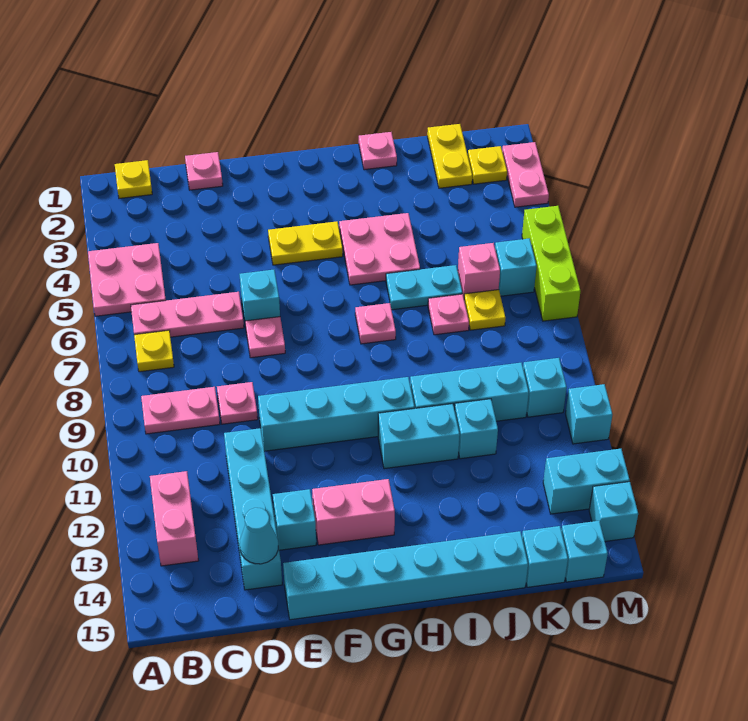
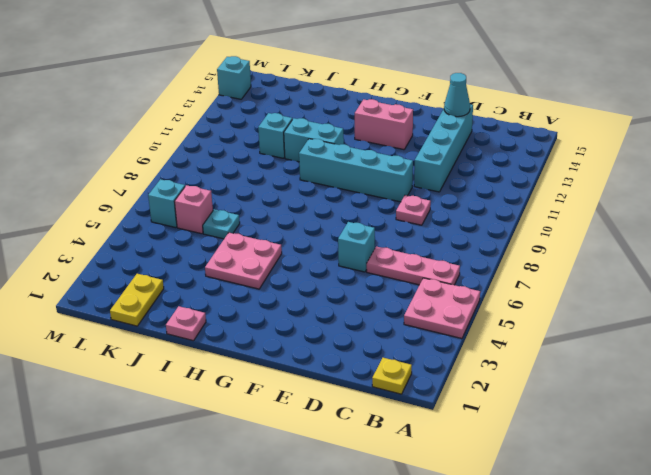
cyan plate J6 level 1 -> cyan plate I6:J6 level 1
none -> yellow plate B7 level 1
none -> pink plate B9:C9 level 1
none -> pink brick B12:B13 level 1
none -> pink plate D1 level 1

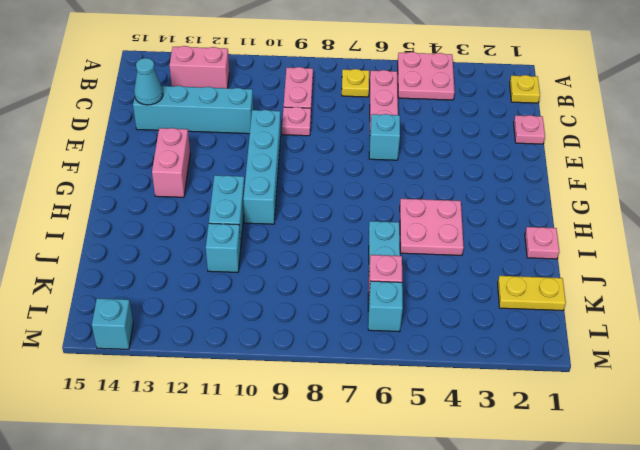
none -> pink plate E7 level 1
none -> cyan brick E13 level 1
none -> cyan brick E15:J15 level 1
none -> yellow plate F4:G4 level 1

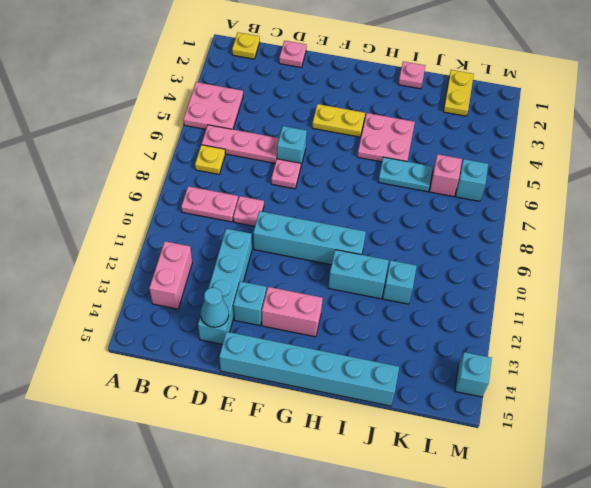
none -> pink plate H7 level 1
none -> cyan brick I10:K10 level 1
none -> pink plate J7 level 1
none -> yellow plate K7 level 1

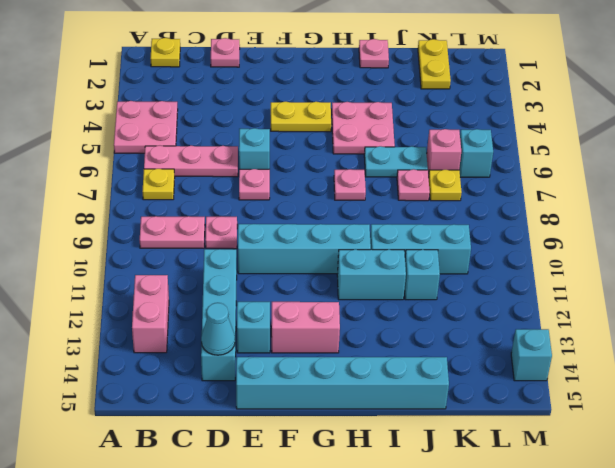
none -> cyan brick K15 level 1
none -> yellow plate L2 level 1
none -> cyan brick L10 level 1
none -> cyan brick L13:M13 level 1

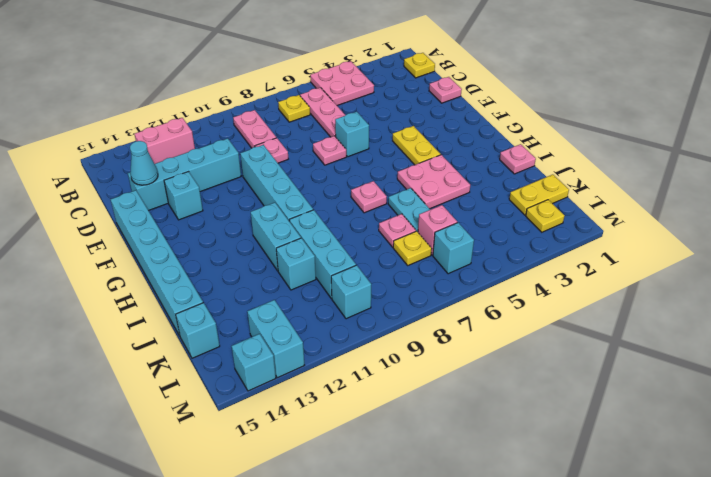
none -> pink brick F13:G13 level 1
none -> cyan brick L15 level 1
none -> pink plate M2:M3 level 1
none -> lime brick M5:M7 level 1

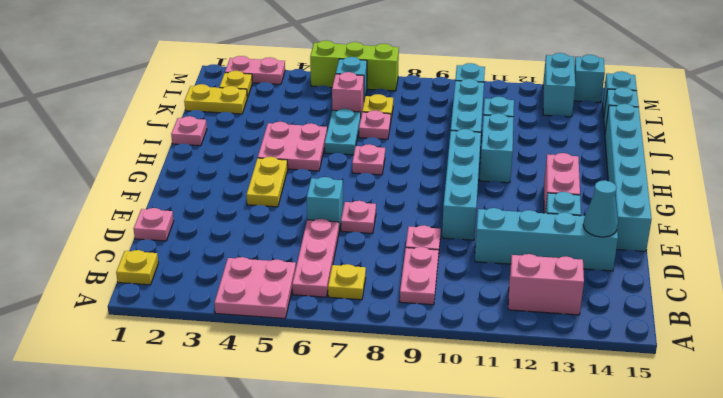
none -> cyan brick M11 level 1

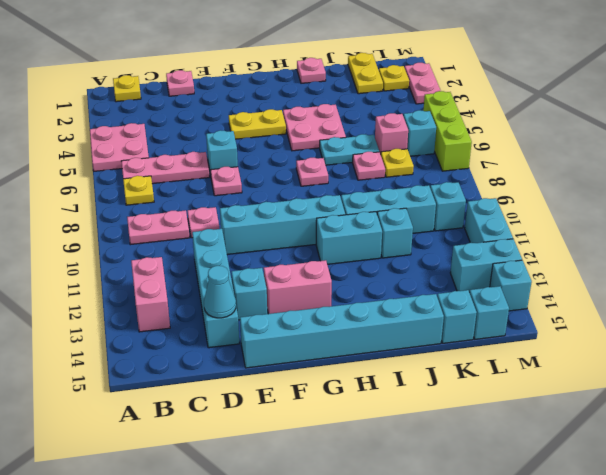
cyan brick M11:M12 level 1 -> cyan brick M11 level 1

